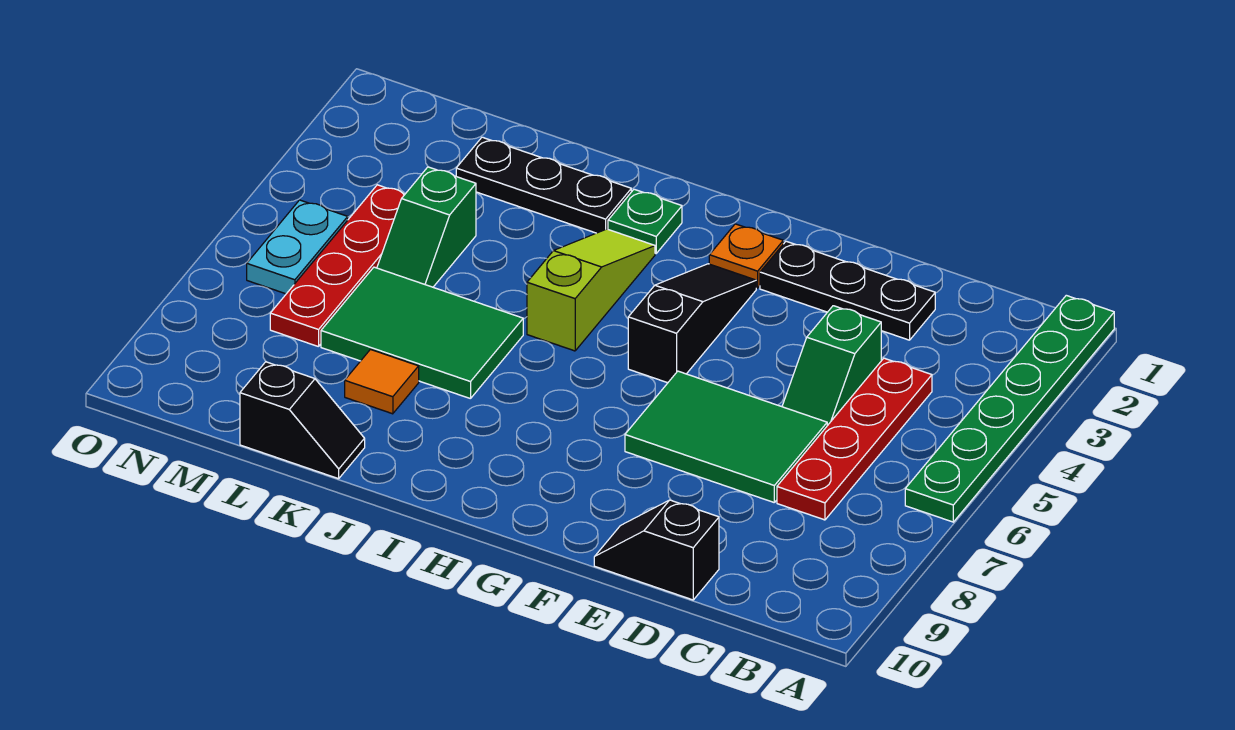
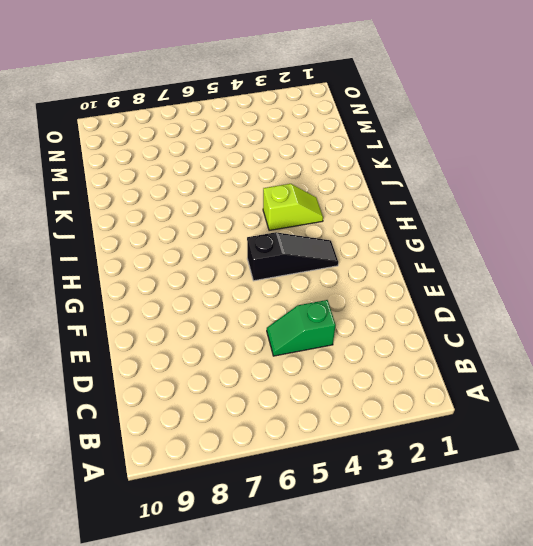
lime slope I3:I4 level 1 top 4 -> lime slope I3:I5 level 1 top 5
none -> green plate A1:A6 level 1
none -> red plate C4:C7 level 1
none -> black plate D2:F2 level 1

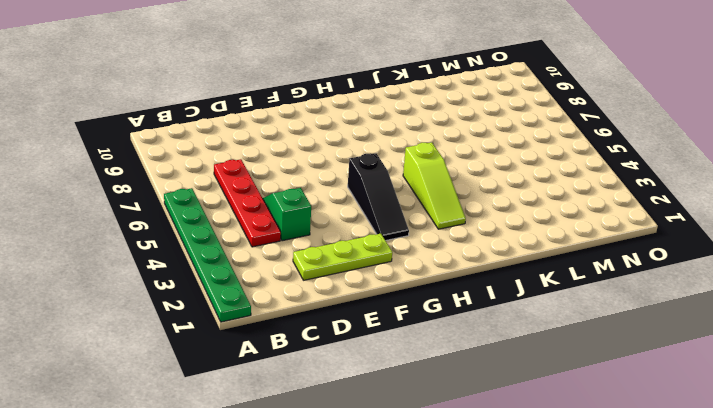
lime plate D2:F2 level 1 -> black plate D2:F2 level 1
none -> green tile D6:F7 level 1
none -> black slope D10:E10 level 1 top D
none -> orange plate G2 level 1

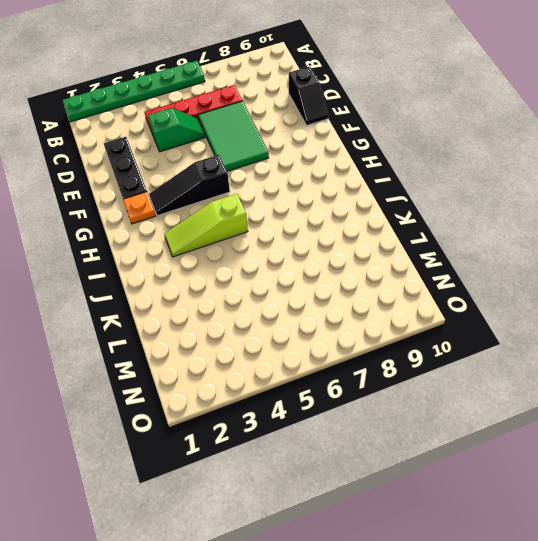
none -> green plate I2 level 1
none -> black plate J2:L2 level 1
none -> green tile J6:L7 level 1

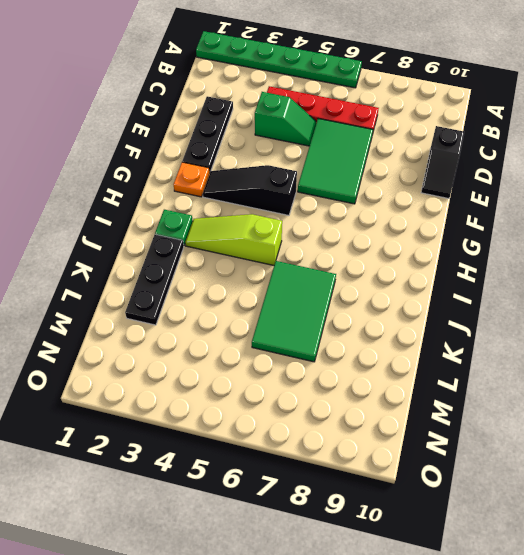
none -> orange tile K8 level 1
none -> black slope K10:L10 level 1 top L
none -> green slope L4:L5 level 1 top 4

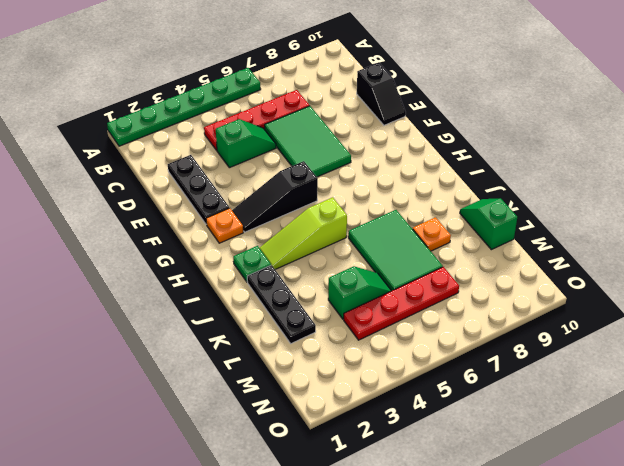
orange plate K8 level 1 -> orange tile K8 level 1
green slope K10:L10 level 1 top L -> black slope K10:L10 level 1 top L
none -> cyan plate N5:N6 level 1

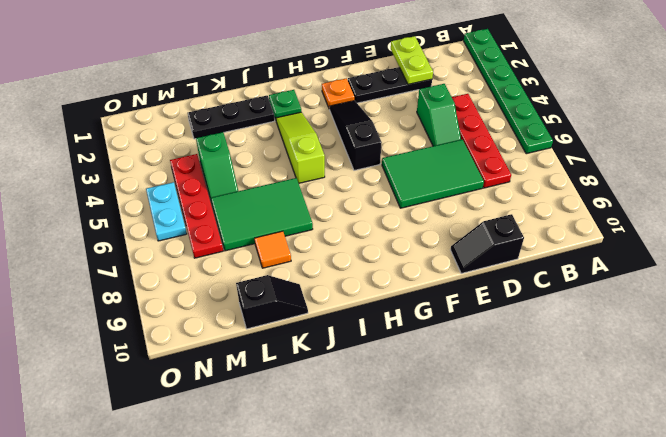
lime plate D1:D2 level 2 -> none

